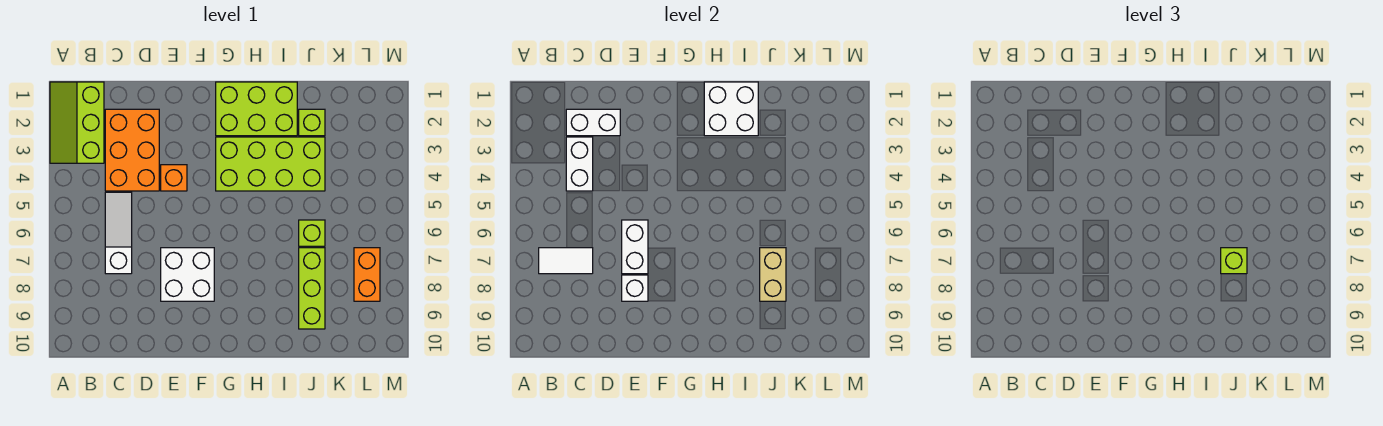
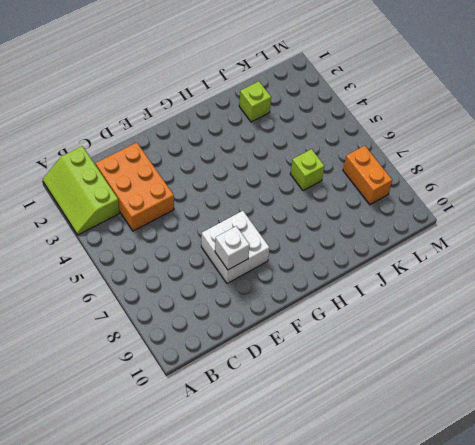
none -> white slope C5:C7 level 1 top 7
none -> orange brick E4 level 1
none -> lime brick G1:I2 level 1

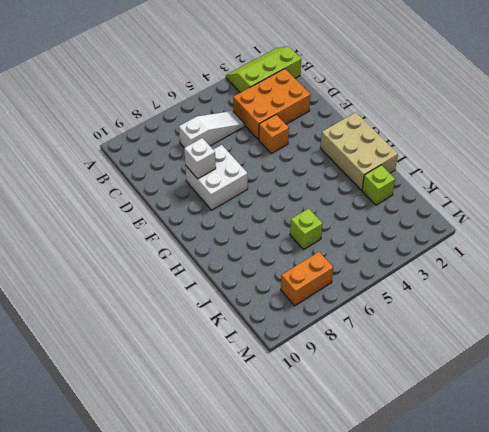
tan brick G1:I2 level 1 -> lime brick G1:I2 level 1
none -> lime brick G3:J4 level 1
none -> lime brick J7:J9 level 1
none -> white tile B7:C7 level 2

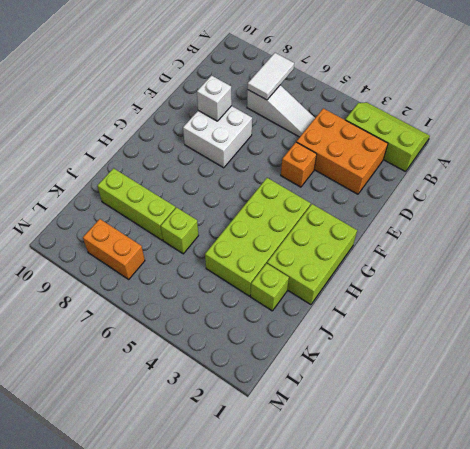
none -> white brick C2:D2 level 2
none -> white brick C3:C4 level 2
none -> white brick E6:E7 level 2

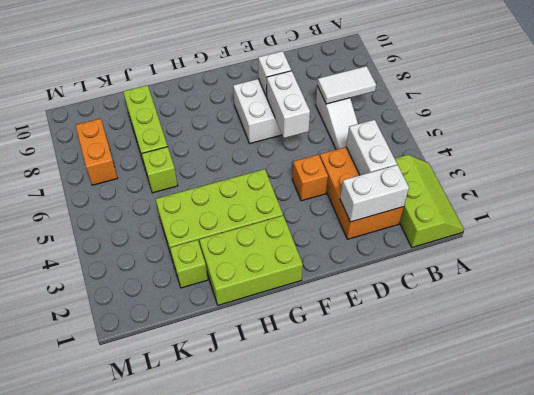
none -> white brick H1:I2 level 2
none -> tan brick J7:J8 level 2
none -> lime brick J7 level 3

